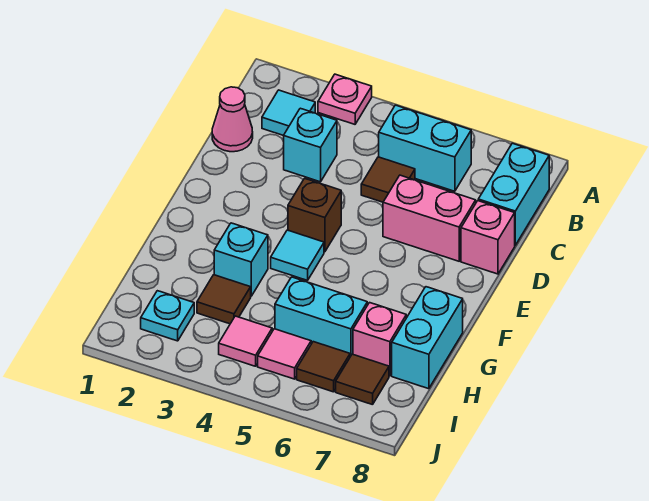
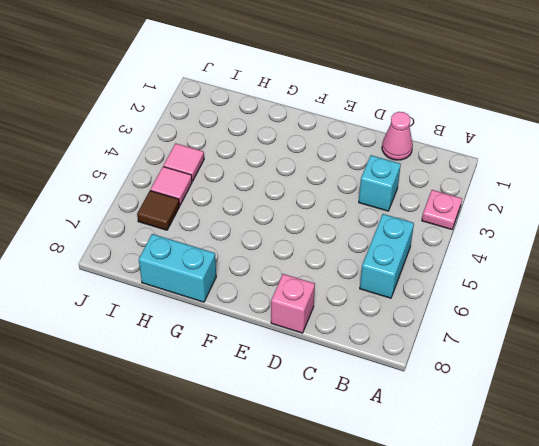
none -> cyan tile B2 level 1
none -> cyan brick B8:C8 level 1
none -> brown tile C5 level 1

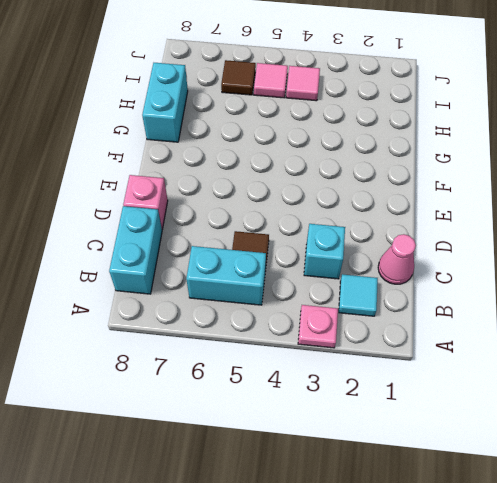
none -> pink brick D6:D7 level 1
none -> brown brick E4 level 1
none -> cyan tile F4 level 1

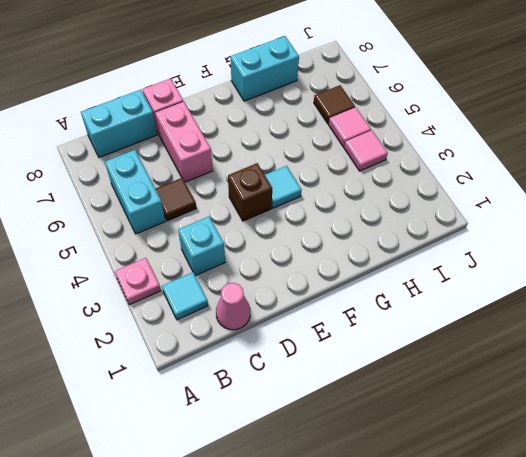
none -> cyan brick G3 level 1
none -> brown tile H3 level 1
none -> cyan brick H5:H6 level 1

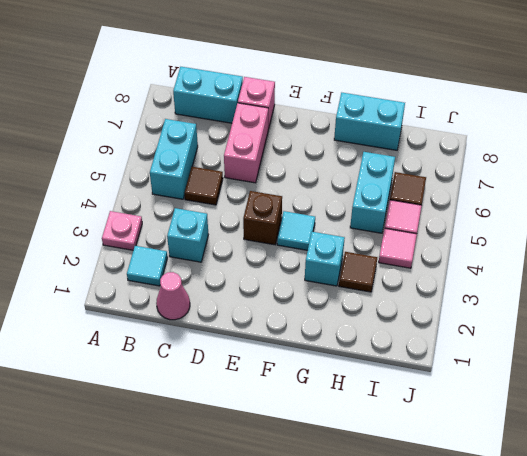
none -> pink brick H7 level 1
none -> cyan plate I2 level 1
none -> brown tile I7 level 1

